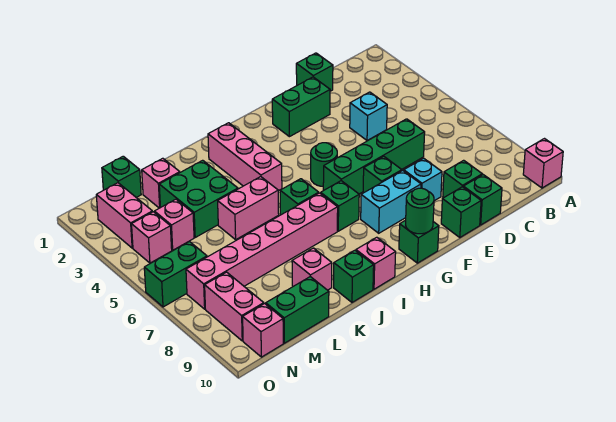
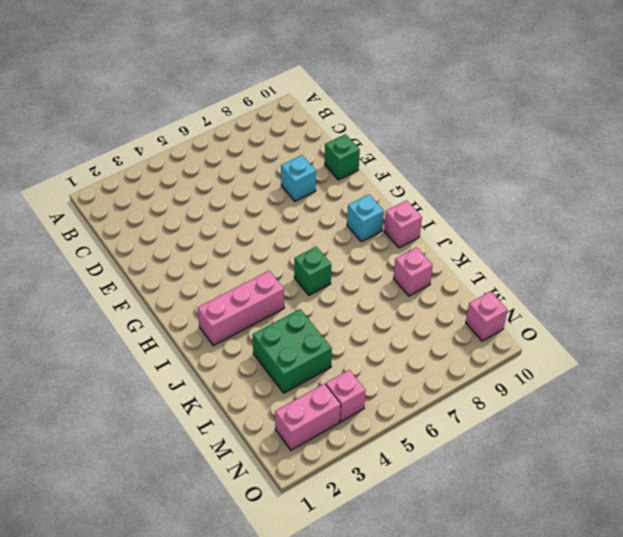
cyan brick H9 level 1 -> cyan brick D4 level 1
none -> pink brick A10 level 1
none -> green brick D1 level 1
none -> green brick D6:G6 level 1
none -> green brick D9 level 1

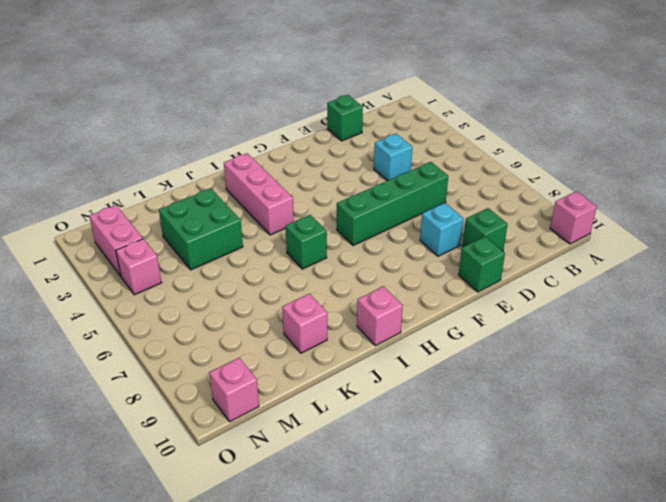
none -> green brick D10 level 1
none -> green brick E2:F2 level 1
none -> green brick F7 level 1
none -> cyan brick F8:G8 level 1

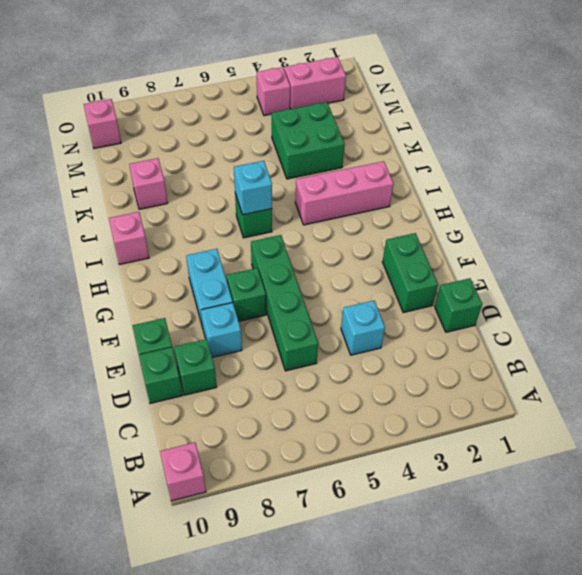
cyan brick I6 level 2 -> none
none -> green round brick G5 level 1
none -> green brick G10 level 1
none -> green brick H7 level 1
none -> pink brick I7:N7 level 1

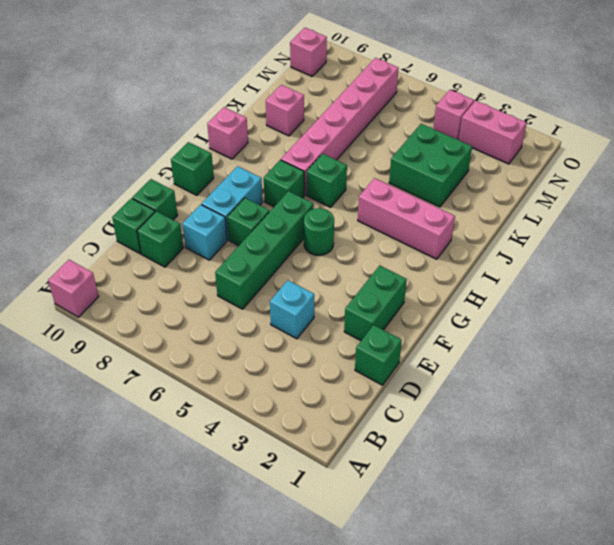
none -> pink brick J5:K5 level 1
none -> green brick J10 level 1
none -> pink brick L2 level 1
none -> green brick L10:M10 level 1

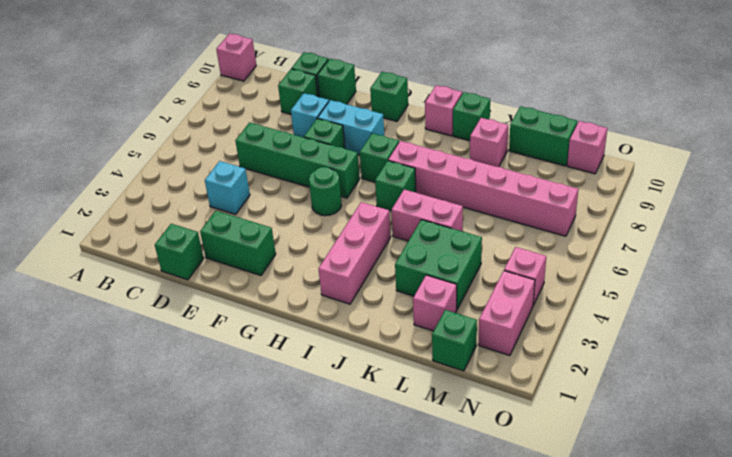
none -> pink brick M4 level 1
none -> green brick N6:O6 level 1
none -> pink brick N8:N9 level 1
none -> green round brick G10 level 2

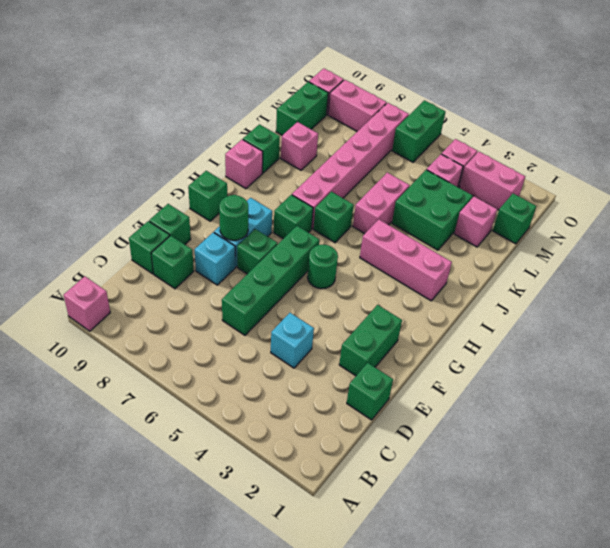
green round brick F8 level 2 -> green round brick G10 level 2

